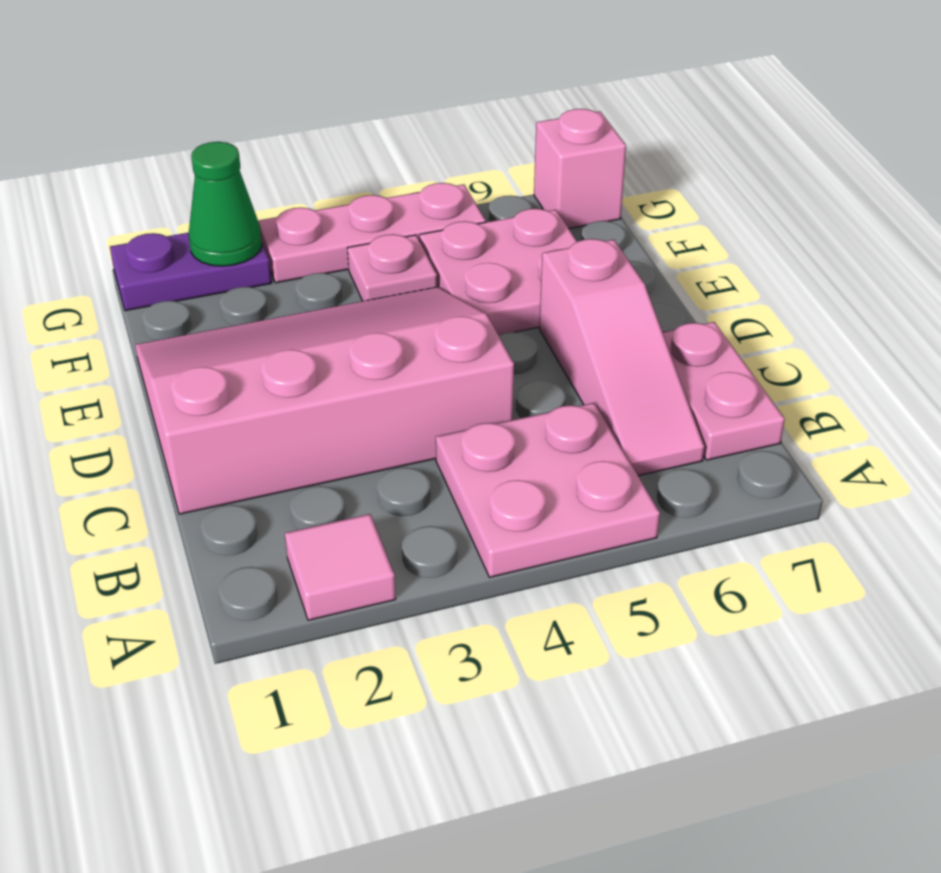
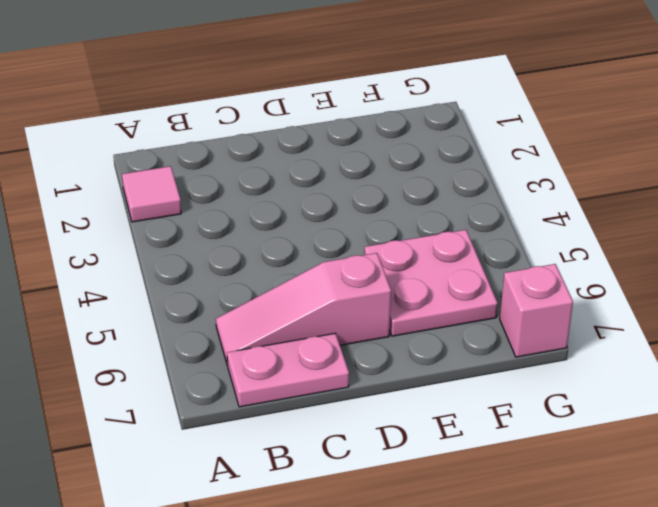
none -> pink plate A4:B5 level 1
none -> pink slope C1:E4 level 1 top C

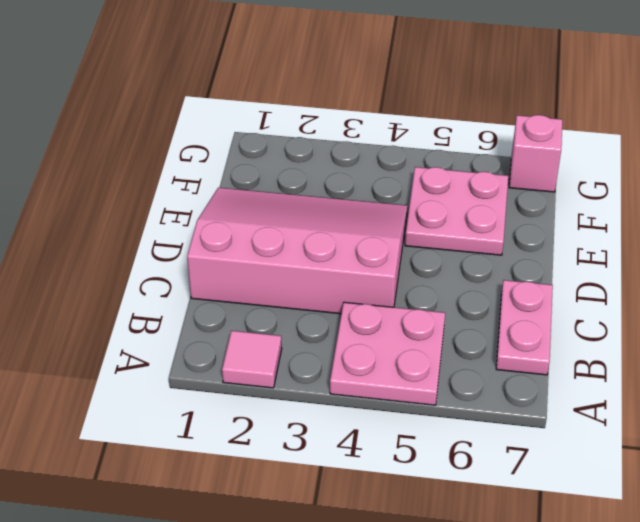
none -> pink slope B6:D6 level 1 top D
none -> pink plate F4 level 1

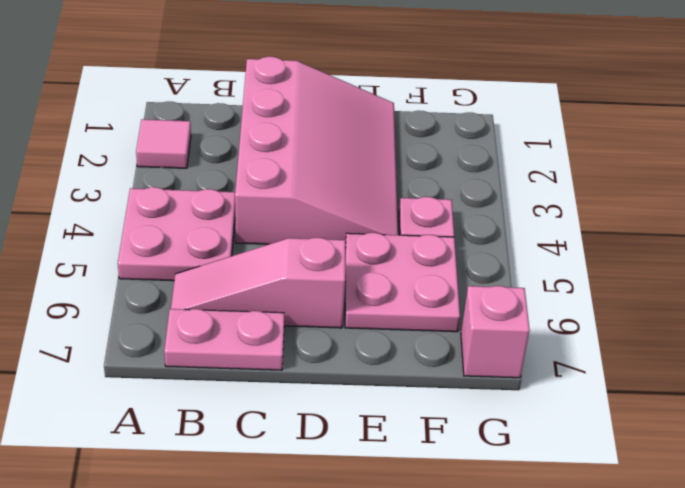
none -> purple plate G1:G2 level 1
none -> pink plate G3:G5 level 1

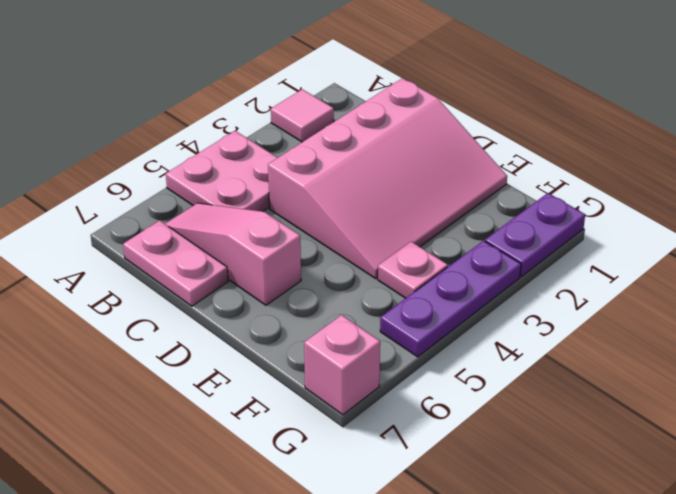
purple plate G3:G5 level 1 -> pink plate G3:G5 level 1
none -> pink plate E5:F6 level 1
none -> green cone G2 level 2

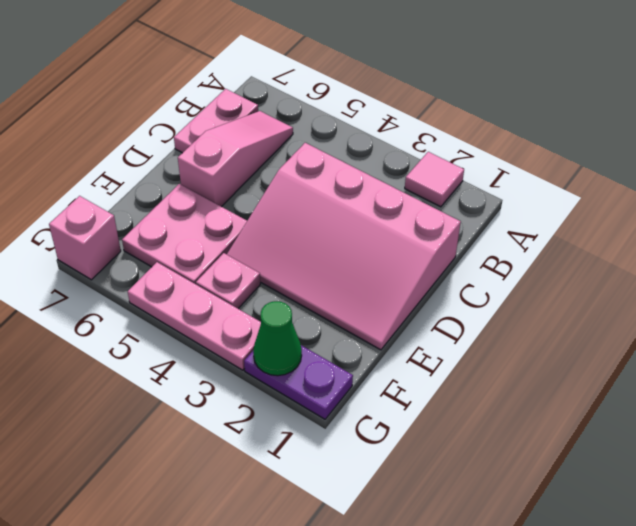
none -> pink plate A4:B5 level 1

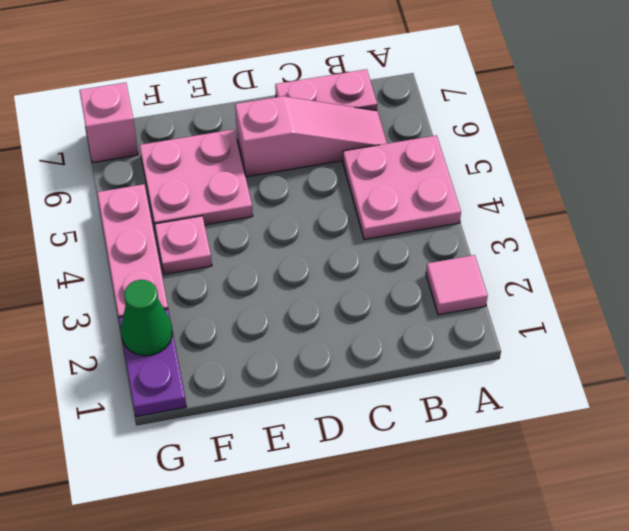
none -> pink slope C1:E4 level 1 top C

